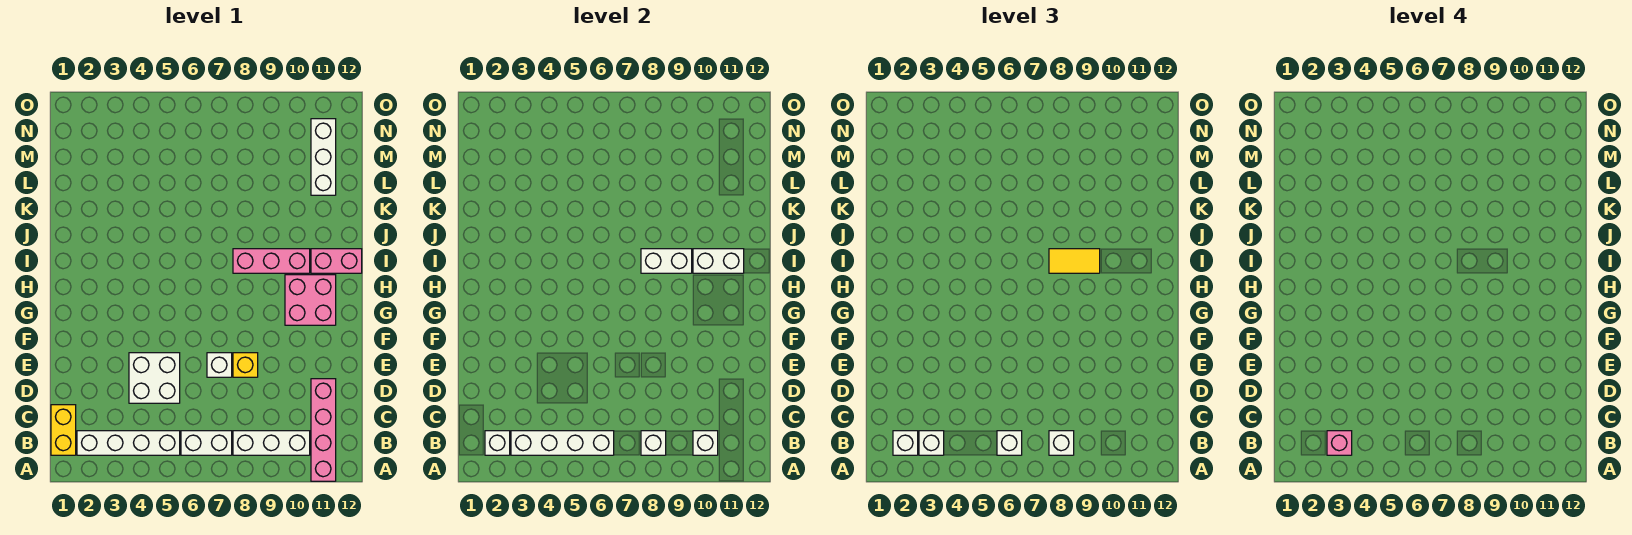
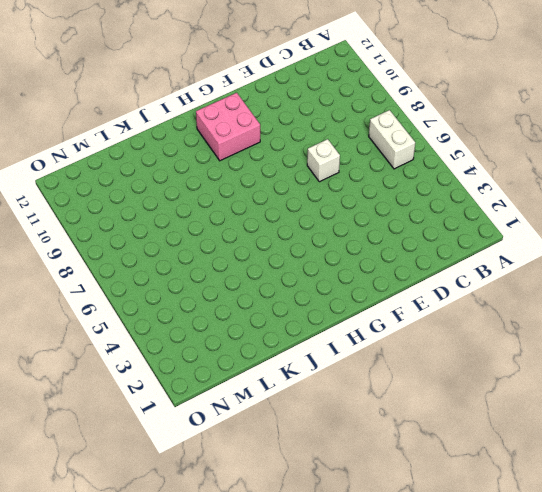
none -> pink brick A11:D11 level 1
none -> yellow brick B1:C1 level 1
none -> white brick B2:B5 level 1

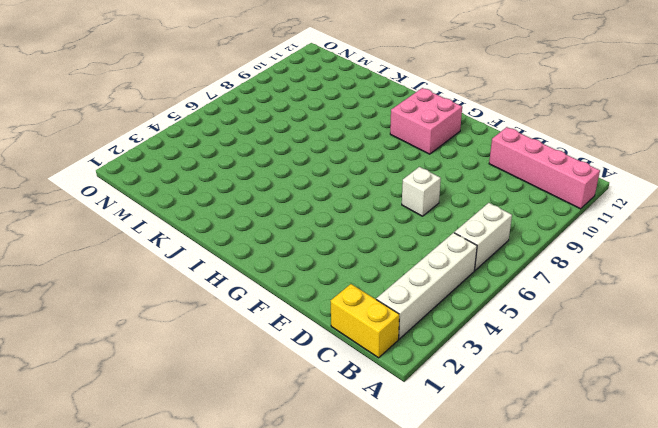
none -> white brick B8:B10 level 1
none -> white brick D4:E5 level 1
none -> yellow brick E8 level 1

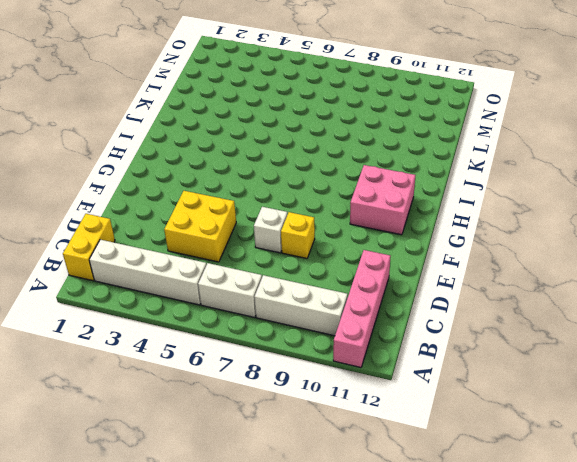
yellow brick D4:E5 level 1 -> white brick D4:E5 level 1
none -> pink brick I8:I10 level 1
none -> pink brick I11:I12 level 1
none -> white brick L11:N11 level 1

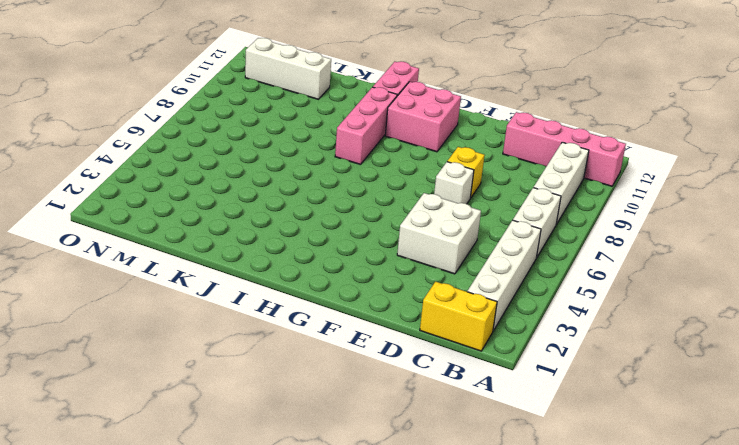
none -> white brick B2 level 2
none -> white brick B3:B6 level 2
none -> white brick B8 level 2

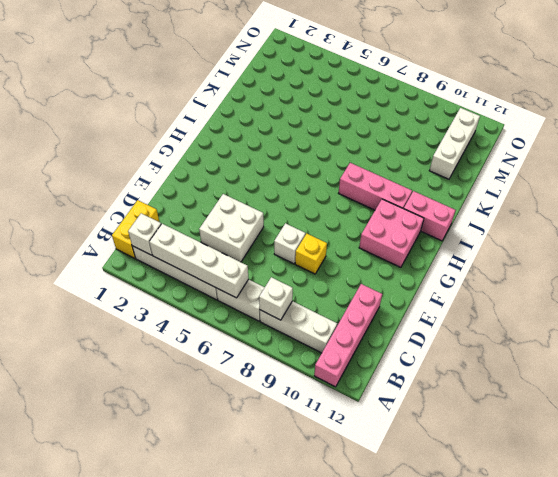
none -> white brick B10 level 2
none -> white brick I8:I9 level 2
none -> white brick I10:I11 level 2

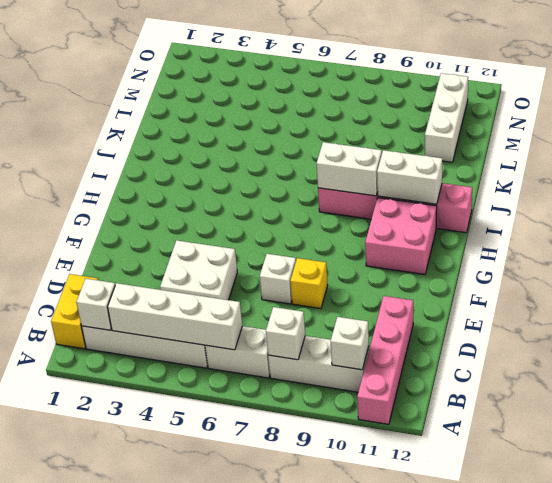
none -> white brick B2 level 3
none -> white brick B3 level 3
none -> white brick B6 level 3

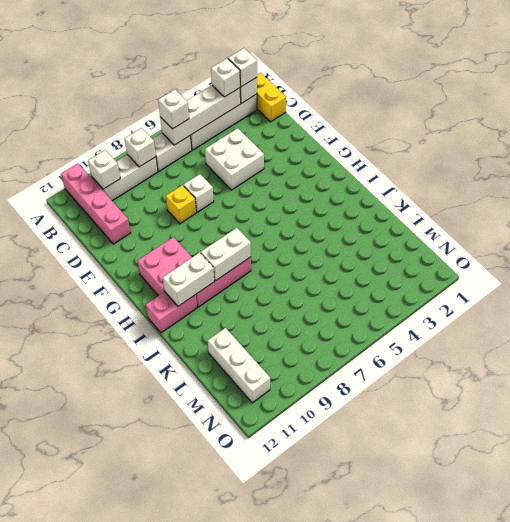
none -> white brick B8 level 3
none -> yellow tile I8:I9 level 3
none -> pink brick B3 level 4

